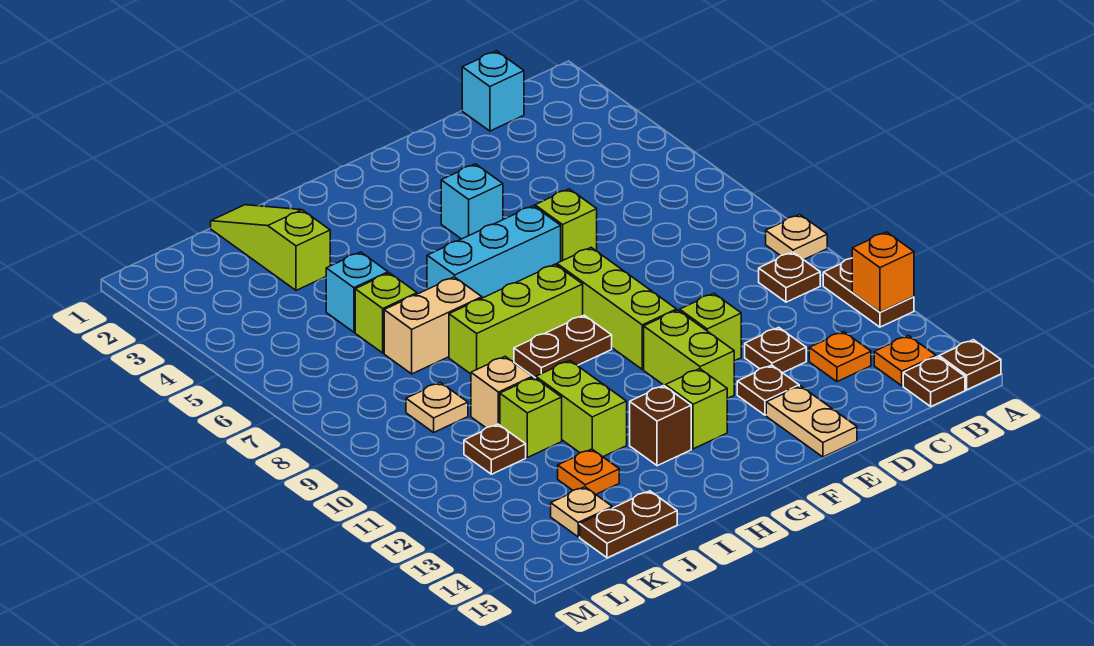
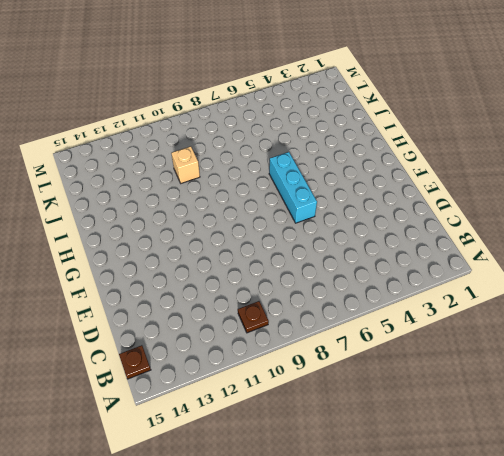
none -> tan plate A9 level 1
none -> brown plate A11:A12 level 1
none -> brown plate A15 level 1
none -> orange plate B14 level 1

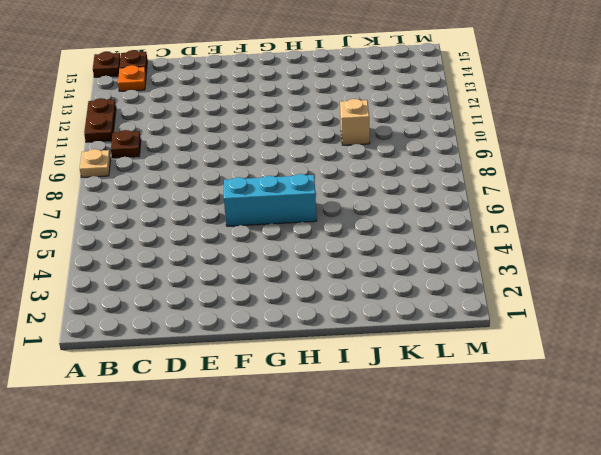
none -> cyan brick C1 level 1
none -> orange plate C13 level 1
none -> brown plate D12 level 1
none -> lime brick E6 level 1

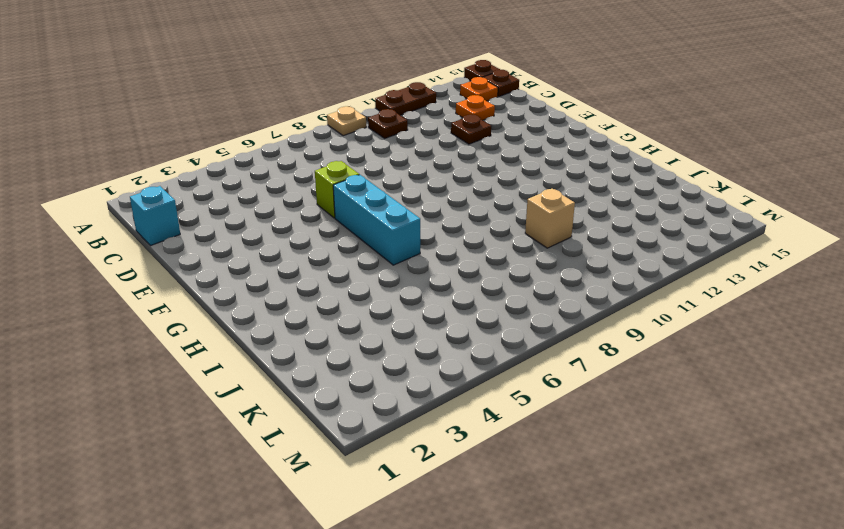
none -> lime brick E11 level 1
none -> brown plate E13 level 1
none -> tan plate E14:E15 level 1
none -> cyan brick F4 level 1

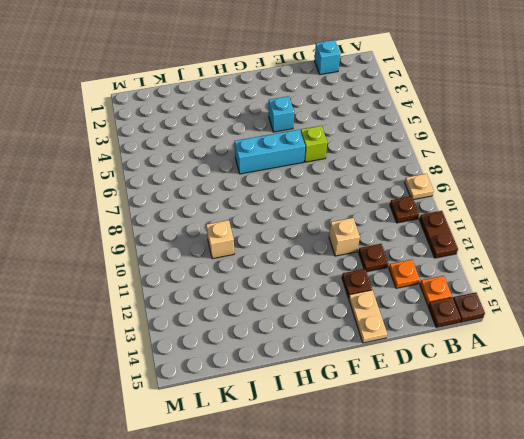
tan brick E11 level 1 -> lime brick E11 level 1
none -> lime brick F8:F10 level 1
none -> lime brick F11:F12 level 1
none -> lime brick G8:I8 level 1
none -> brown plate G9:H9 level 1

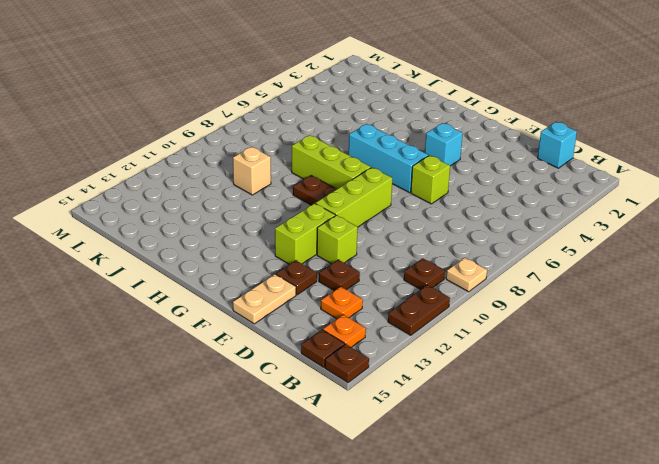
none -> lime brick G13 level 1
none -> brown brick H13 level 1
none -> tan brick I7:J7 level 1
none -> lime brick I11:I12 level 1

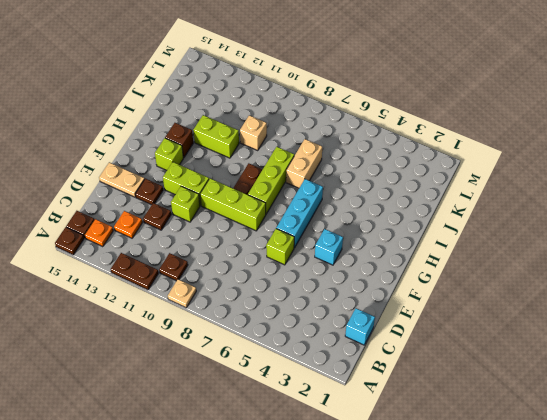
none -> lime slope J1:J3 level 1 top 3
none -> cyan brick J5 level 1
none -> lime brick J6 level 1
none -> lime brick J11 level 1

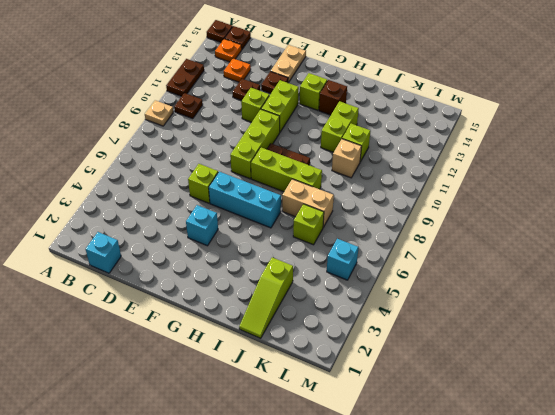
cyan brick L5 level 1 -> cyan brick J5 level 1
none -> orange plate J13 level 1
none -> brown plate J15:K15 level 1
none -> tan plate K9 level 1
none -> brown plate K11 level 1

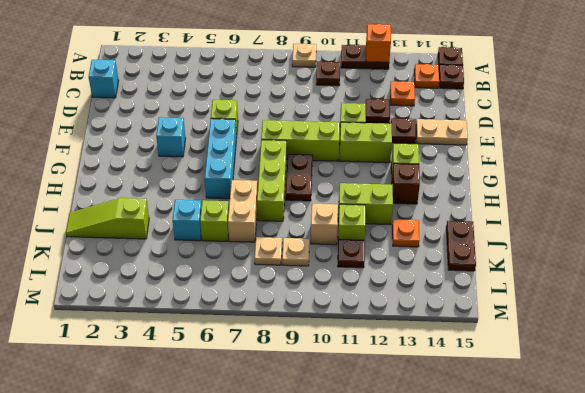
tan plate K8 level 1 -> tan plate K14 level 1

